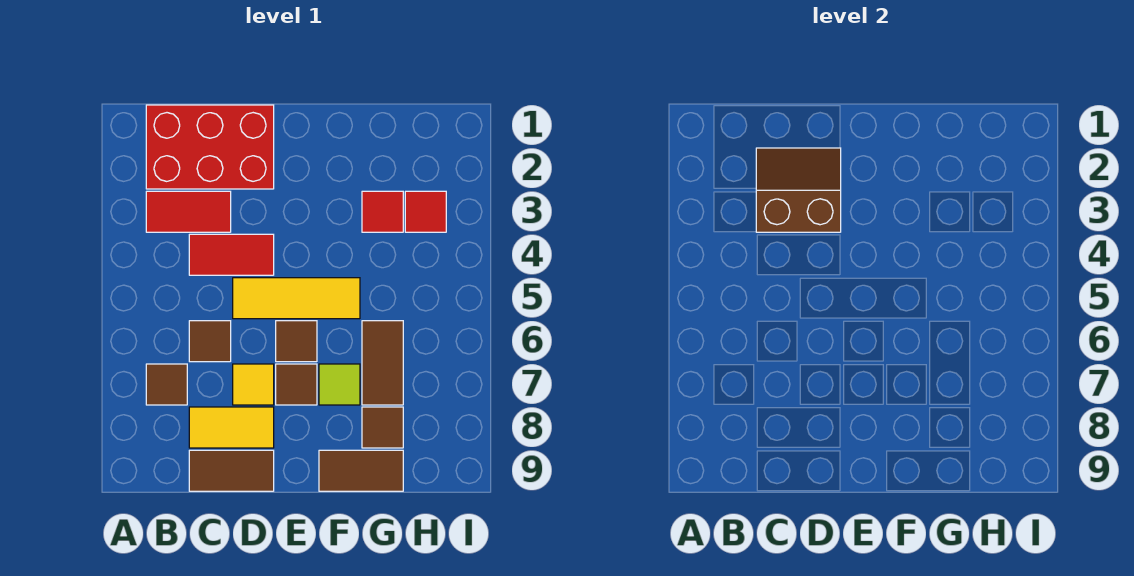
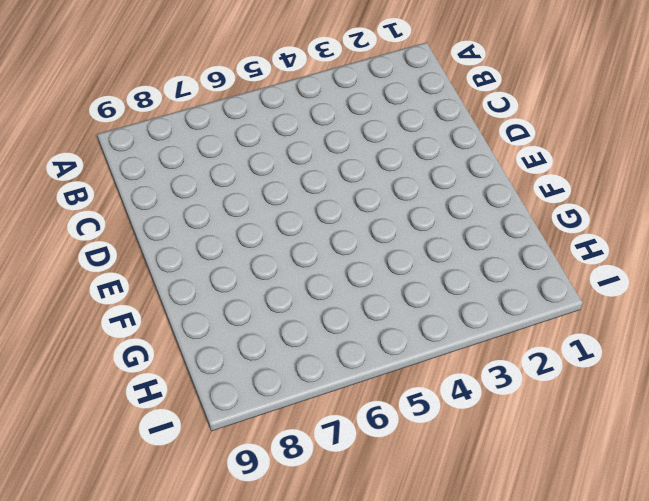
none -> red brick B1:D2 level 1
none -> red tile B3:C3 level 1
none -> brown tile B7 level 1

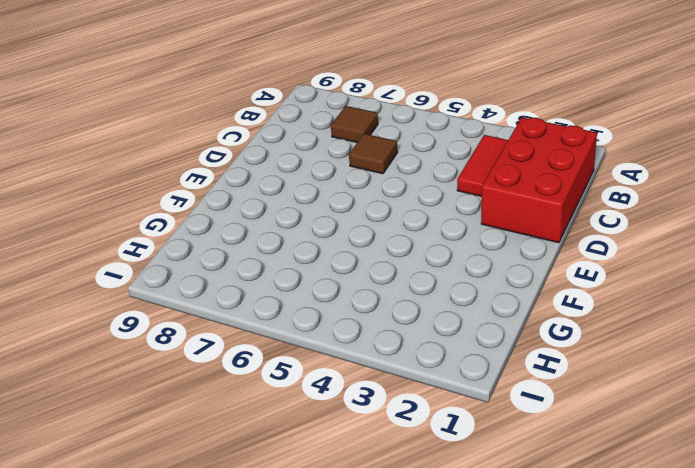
none -> red tile C4:D4 level 1
none -> yellow tile C8:D8 level 1
none -> brown tile C9:D9 level 1

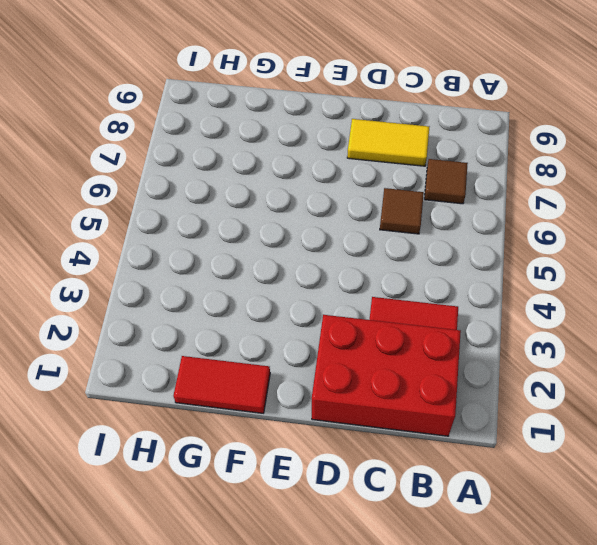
red tile F1:G1 level 1 -> red tile C4:D4 level 1
none -> brown tile C9:D9 level 1
none -> yellow tile D5:F5 level 1
none -> yellow tile D7 level 1

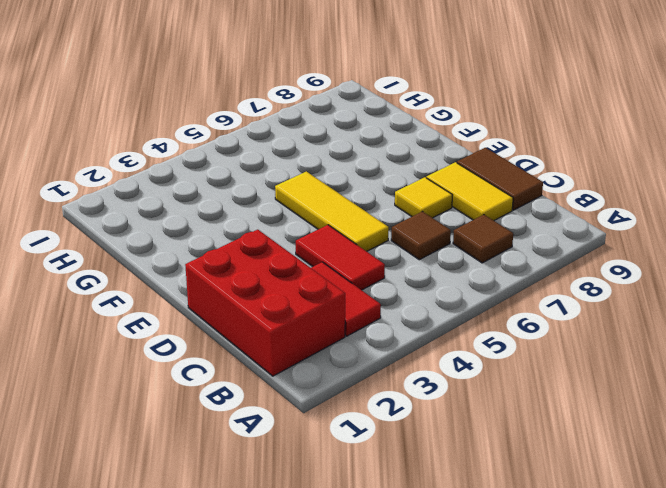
none -> brown tile E6 level 1
none -> brown tile E7 level 1
none -> lime tile F7 level 1

